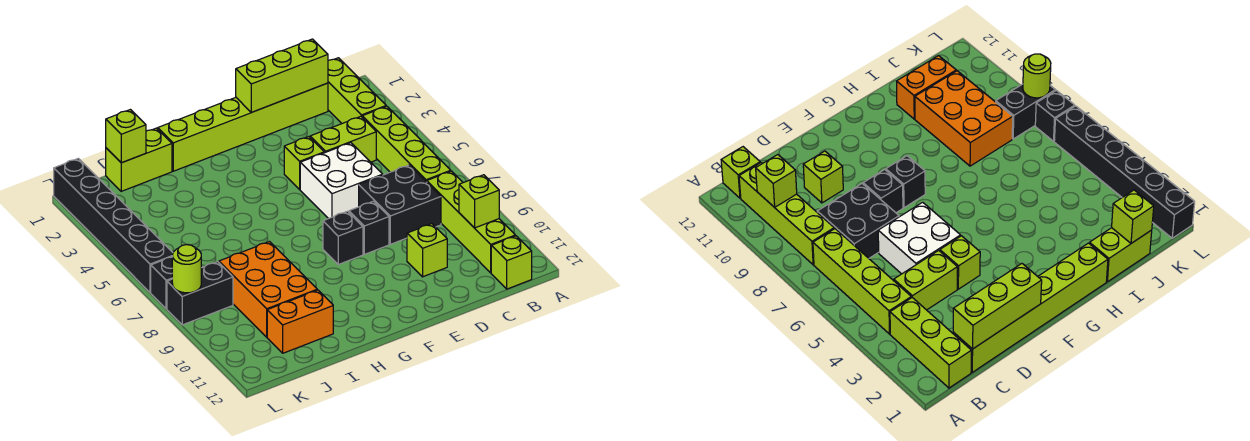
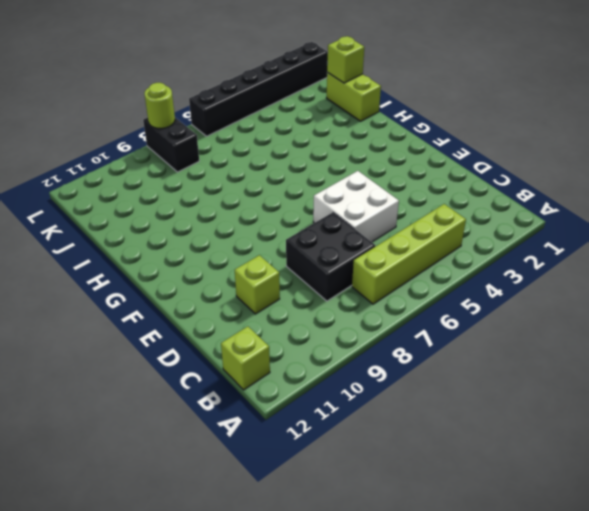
none -> lime brick B1:B3 level 1
none -> lime brick B8:B11 level 1
none -> lime brick C1:H1 level 1

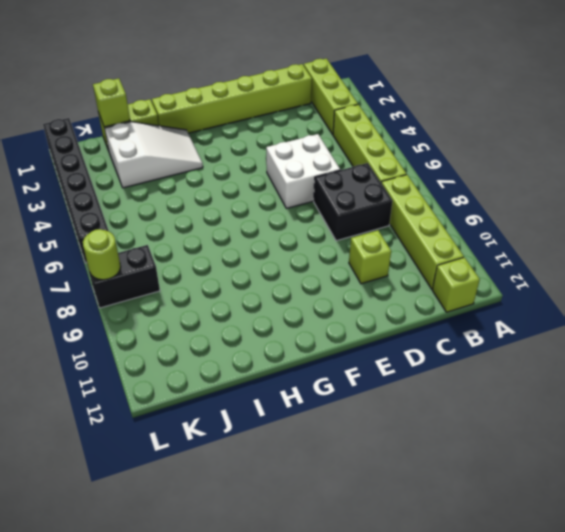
white slope H2:J3 level 1 top J -> none
none -> lime brick C4:D4 level 1
none -> lime brick E4 level 1
none -> black brick E8 level 1

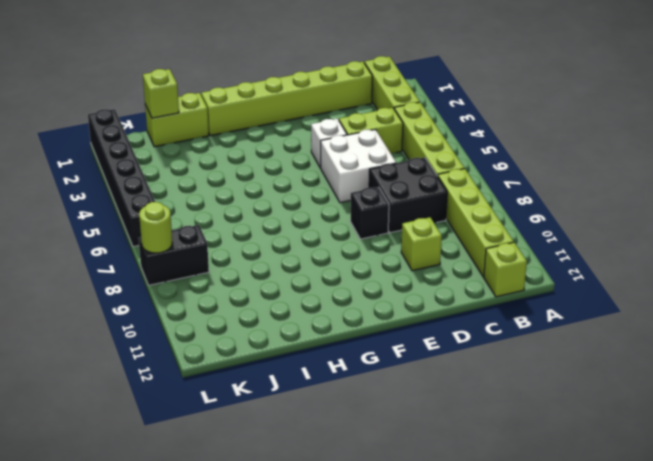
white brick E4 level 1 -> lime brick E4 level 1
none -> black brick F8 level 1
none -> orange brick I8:J10 level 1
none -> orange brick I11:J11 level 1

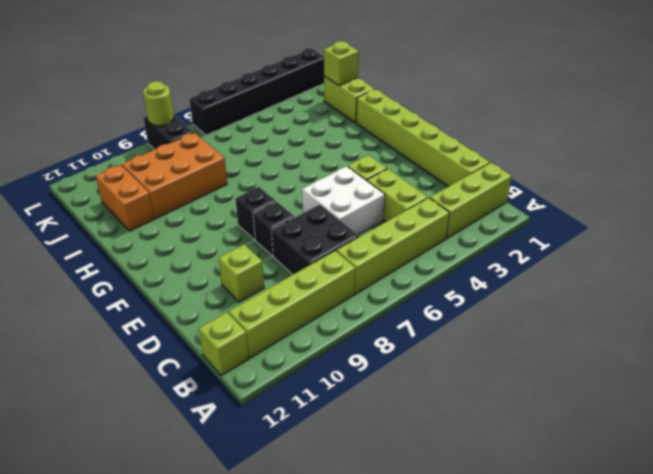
none -> black brick L7 level 1
none -> lime brick B10 level 2
none -> lime brick C1:E1 level 2

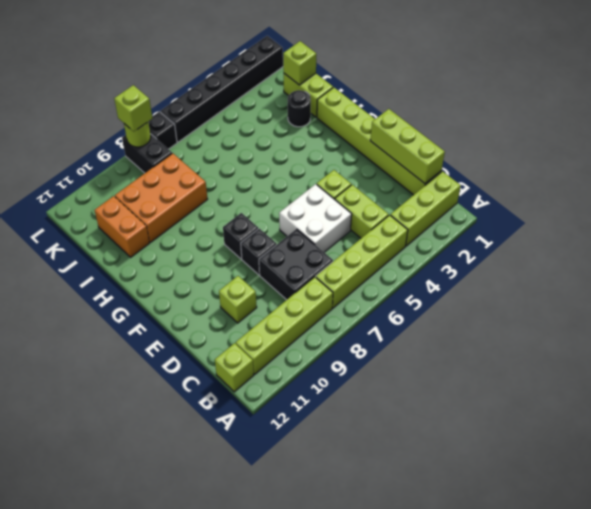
black round brick I2 level 1 -> none
lime brick L8 level 3 -> lime brick B10 level 2

